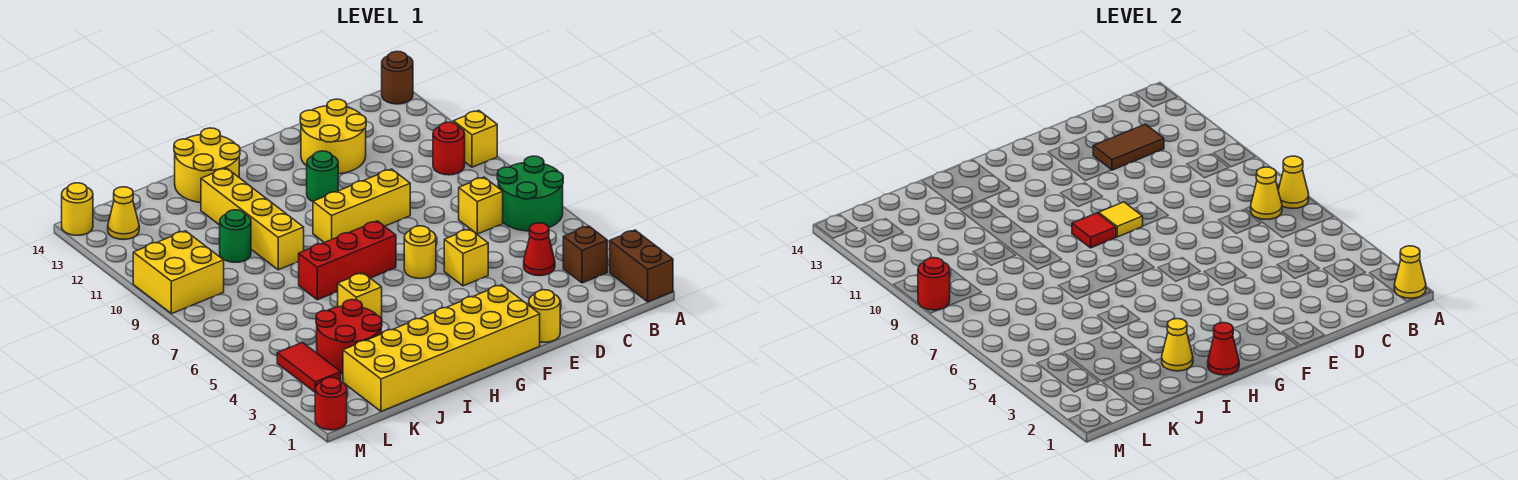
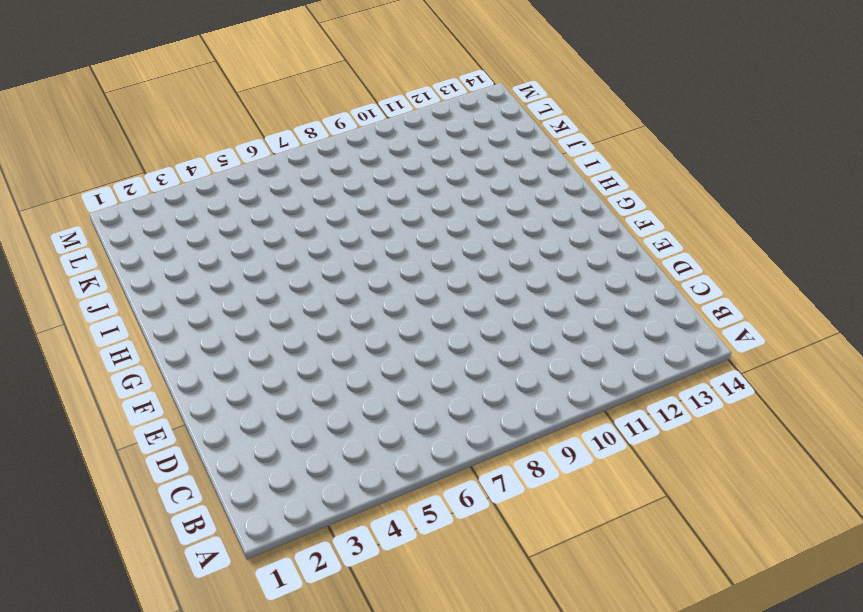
none -> brown brick A1:A2 level 1
none -> green round brick A6:B7 level 1
none -> yellow brick A10 level 1
none -> brown round brick A14 level 1

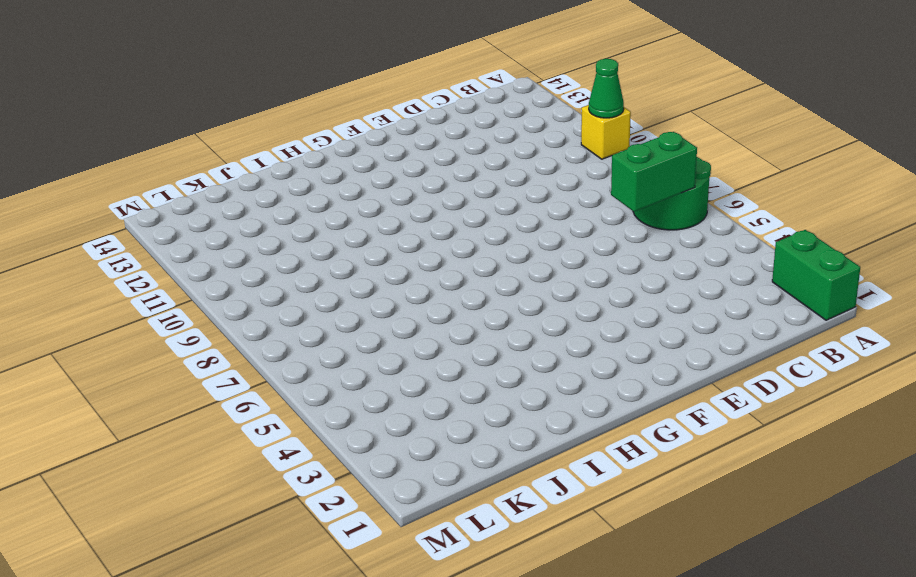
green brick A1:A2 level 1 -> brown brick A1:A2 level 1
green cone A10 level 2 -> none
green brick B6:C6 level 2 -> none
none -> brown round brick A14 level 1
none -> brown brick B3 level 1
none -> red round brick B10 level 1
none -> red cone C4 level 1

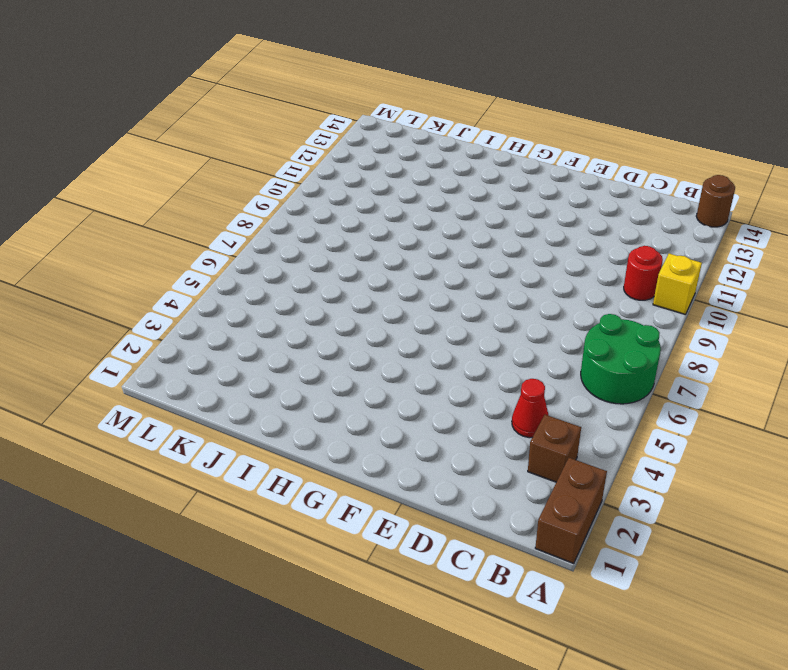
none -> yellow brick C7 level 1
none -> yellow round brick D12:E13 level 1
none -> yellow round brick E1 level 1
none -> yellow brick E5 level 1

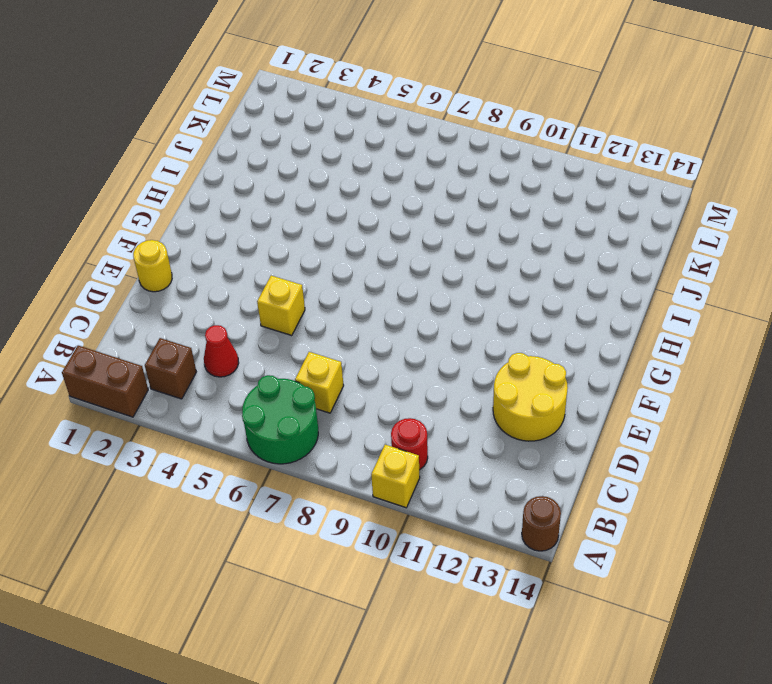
none -> yellow brick E9:G9 level 1
none -> yellow brick F1:K2 level 1
none -> yellow round brick F6 level 1
none -> green round brick F11 level 1

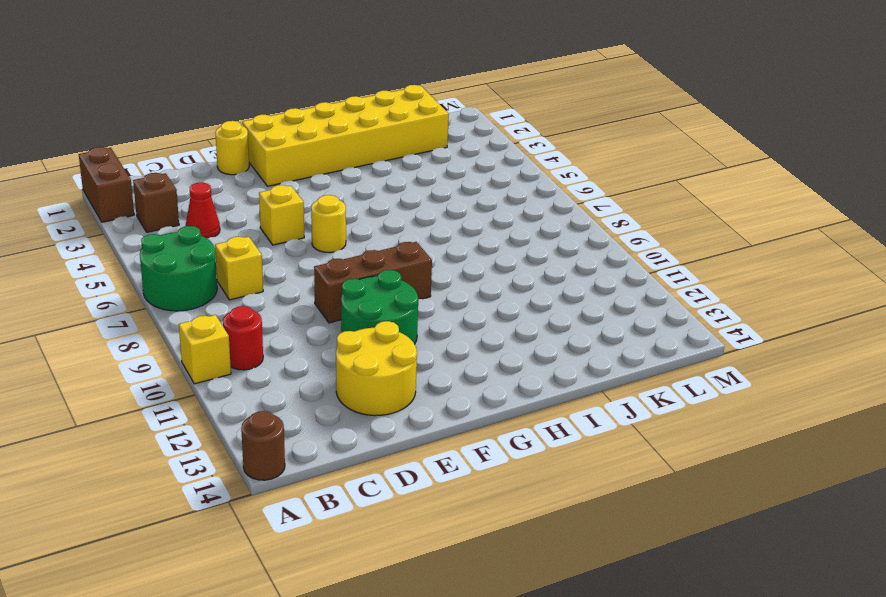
brown brick E9:G9 level 1 -> yellow brick E9:G9 level 1
green round brick E10:F11 level 1 -> green round brick F11 level 1
none -> red brick G7:I7 level 1
none -> yellow round brick H13:I14 level 1
none -> yellow brick I5 level 1
none -> yellow brick I9:I12 level 1

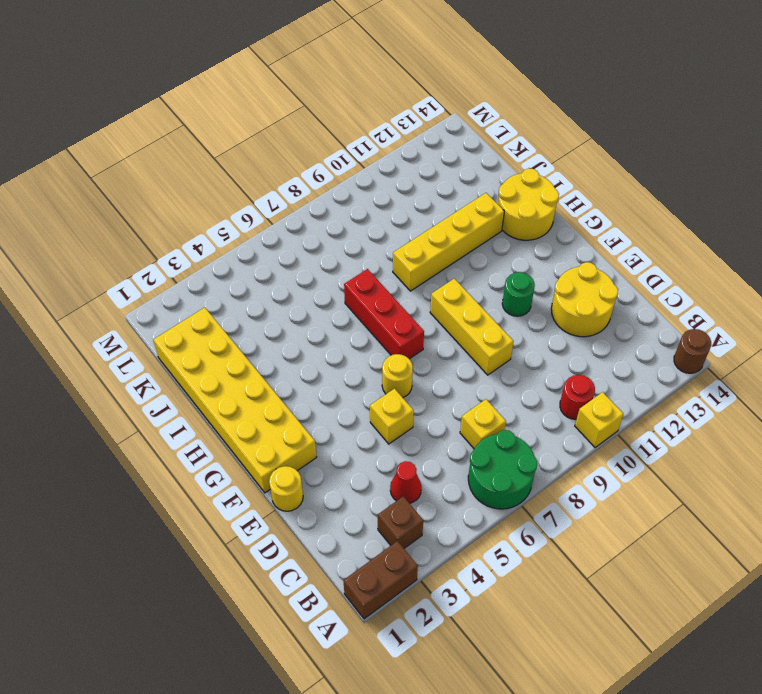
none -> yellow brick I5 level 1
none -> red round brick J3:K4 level 1
none -> green round brick J10 level 1
none -> red tile L3:L4 level 1

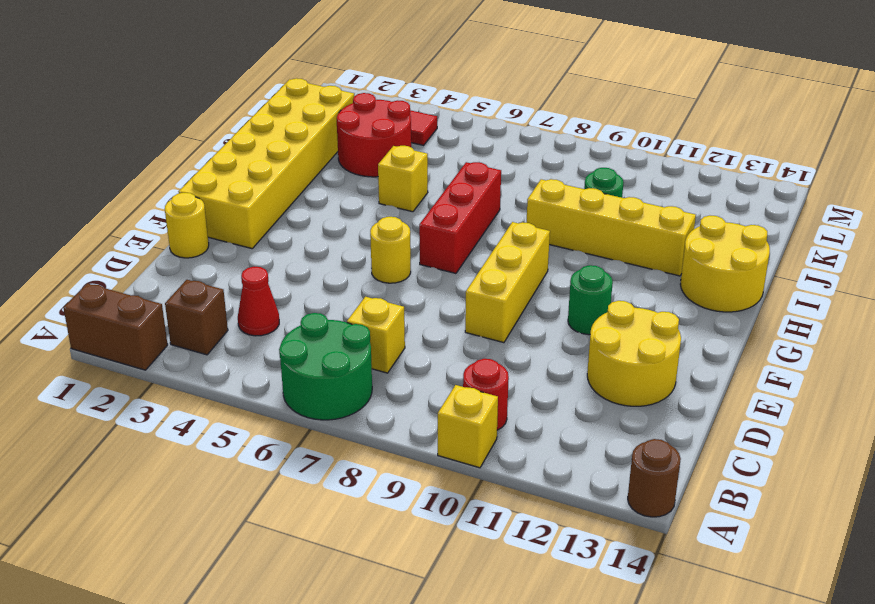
none -> yellow brick E5 level 1
none -> yellow brick L9:M10 level 1
none -> yellow cone L13 level 1
none -> red round brick M1 level 1

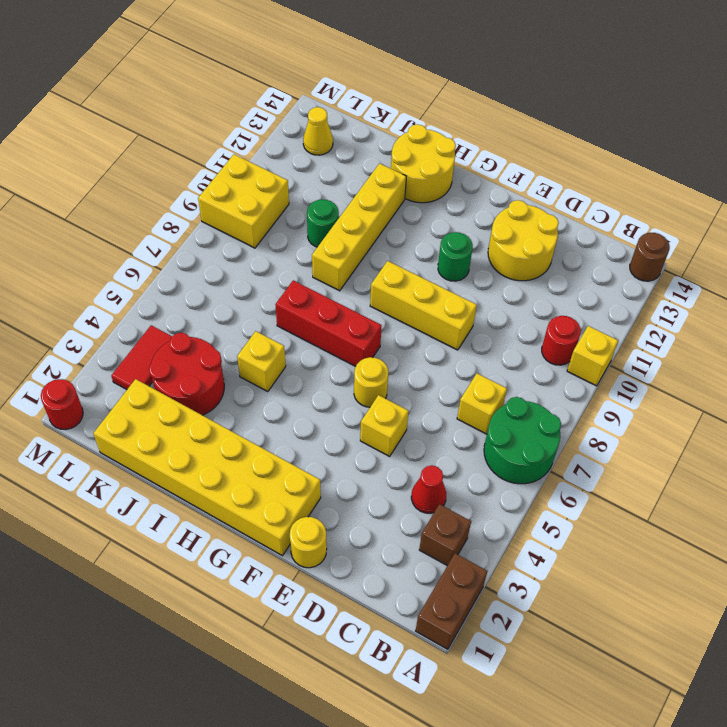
none -> yellow round brick M14 level 1
none -> yellow cone A1 level 2
none -> yellow cone A7 level 2
none -> yellow cone B7 level 2

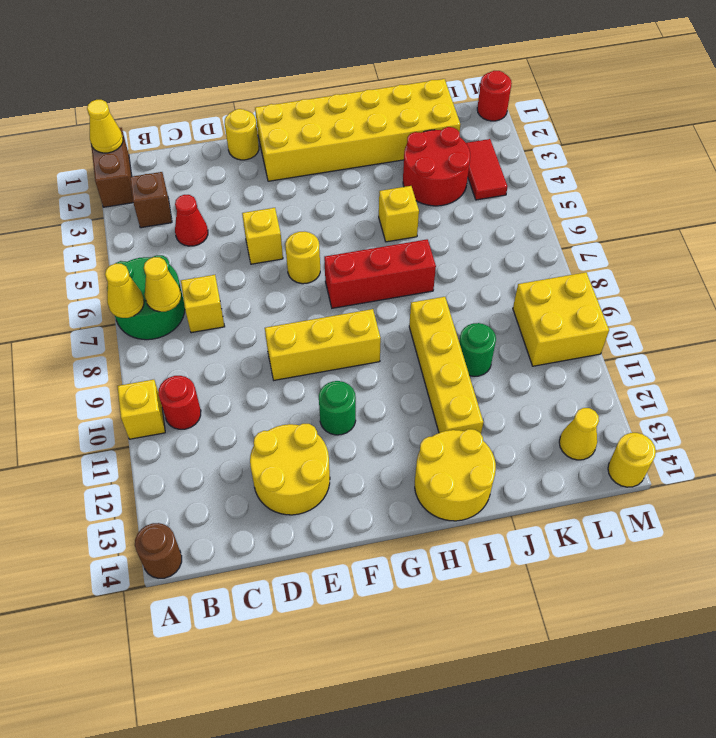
none -> brown tile C12:D12 level 2
none -> yellow tile F9 level 2
none -> red tile G9 level 2
none -> red cone H1 level 2

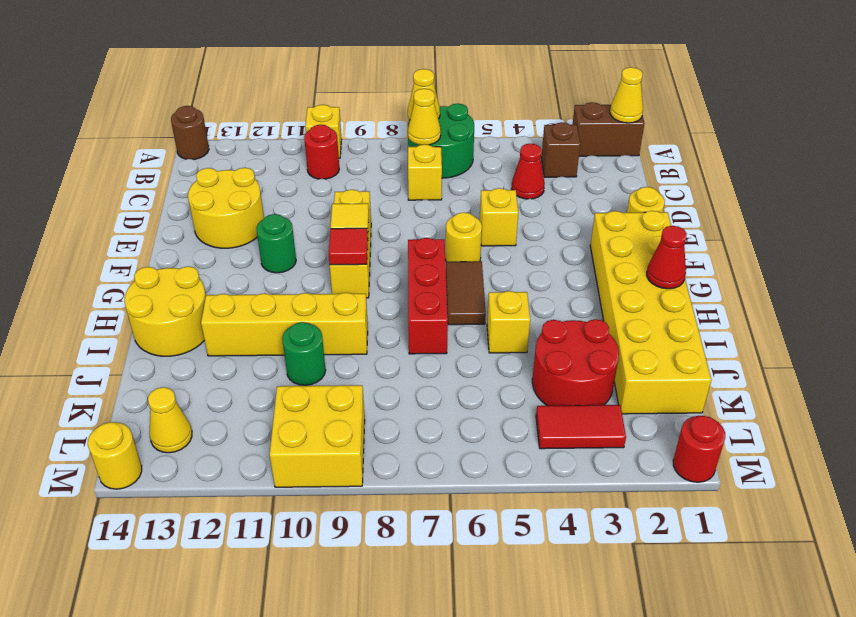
brown tile G6:H6 level 1 -> brown tile C12:D12 level 2
none -> yellow cone I2 level 2
none -> red round brick M9 level 2

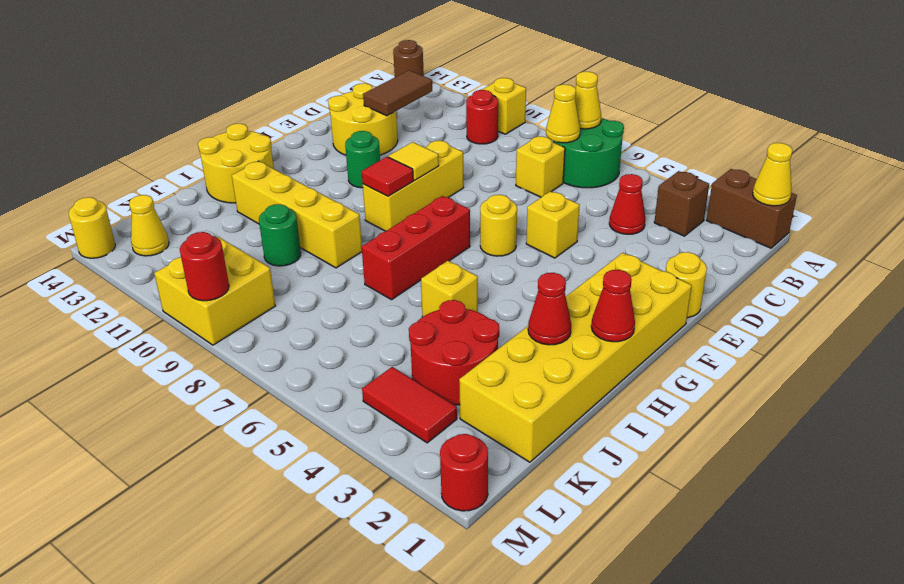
red cone I2 level 2 -> yellow cone I2 level 2

